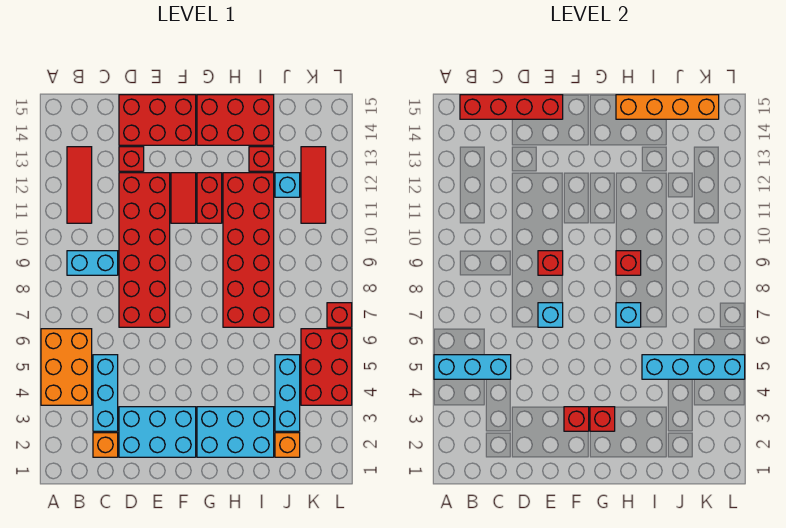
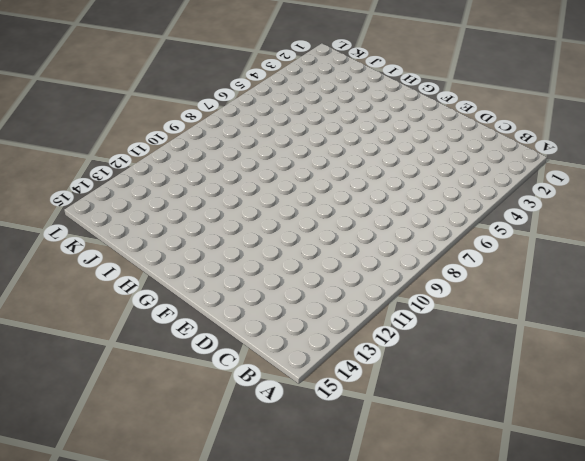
none -> orange brick A4:B6 level 1
none -> cyan brick B9:C9 level 1
none -> red tile B11:B13 level 1
none -> orange brick C2 level 1

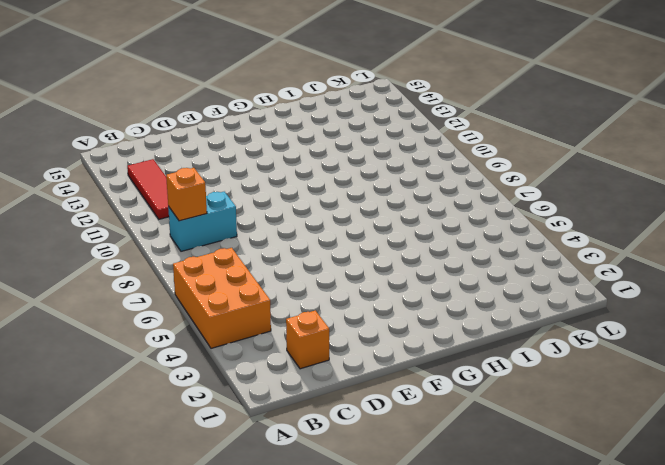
orange brick B9 level 2 -> orange brick J2 level 1
none -> cyan brick C3:C5 level 1
none -> cyan brick D2:F3 level 1
none -> red brick D7:E12 level 1
none -> red brick D13 level 1

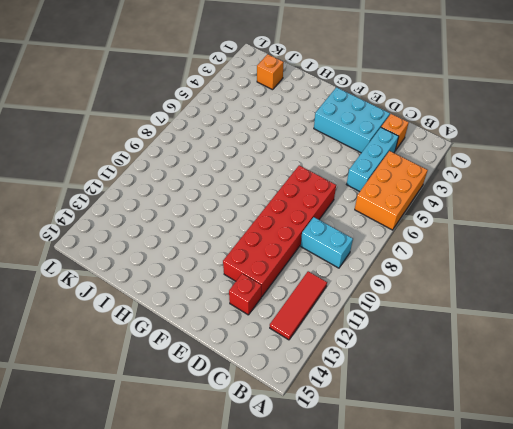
none -> red brick D14:F15 level 1
none -> red tile F11:F12 level 1
none -> cyan brick G2:I3 level 1
none -> red brick G11:G12 level 1

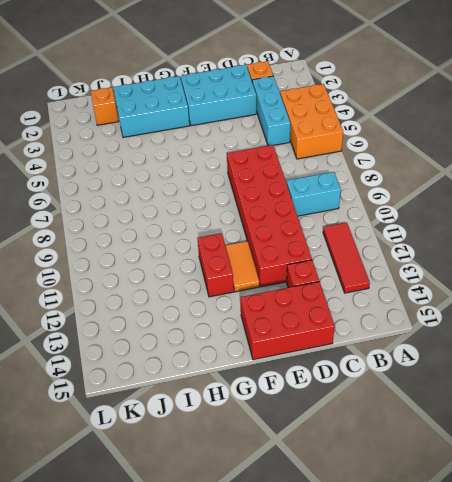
orange tile F11:F12 level 1 -> red tile F11:F12 level 1
none -> red brick G14:I15 level 1
none -> red brick H7:I12 level 1
none -> red brick I13 level 1
none -> cyan brick J3:J5 level 1

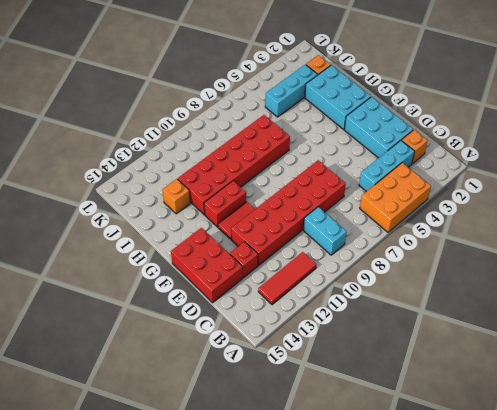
orange brick I13 level 1 -> red brick I13 level 1
none -> red brick G14:I15 level 1
none -> cyan brick J12 level 1
none -> red brick K4:L6 level 1
none -> red tile K11:K13 level 1

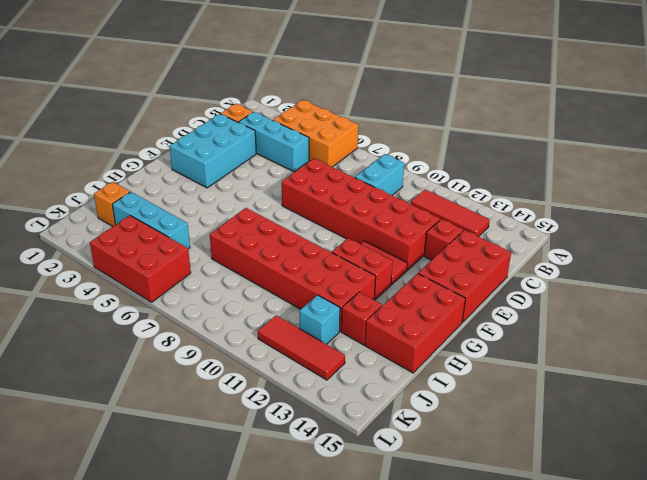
none -> cyan brick G2:I3 level 1
none -> red brick L7 level 1
none -> cyan brick A5:C5 level 2
none -> red brick B15:E15 level 2

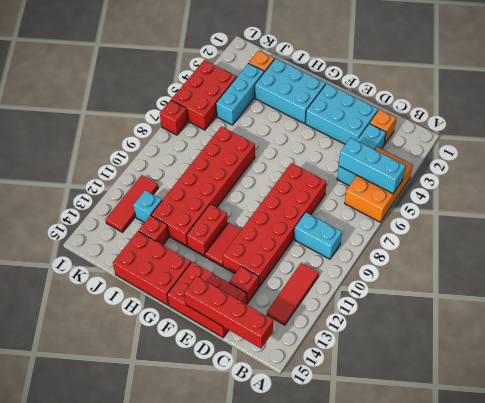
none -> cyan brick E7 level 2
none -> red brick E9 level 2
none -> red brick F3 level 2
none -> red brick G3 level 2

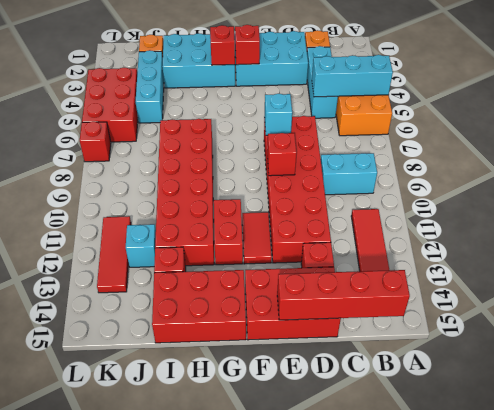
none -> cyan brick H7 level 2
none -> red brick H9 level 2
none -> orange brick H15:K15 level 2
none -> cyan brick I5:L5 level 2

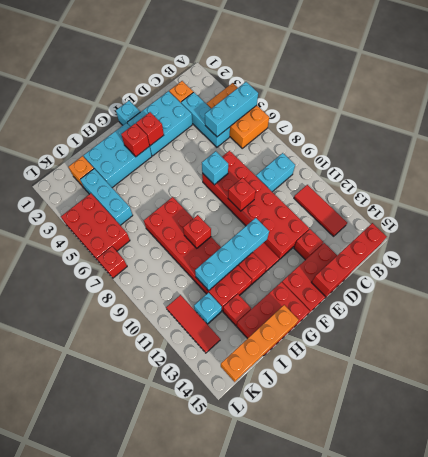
cyan brick F1 level 1 -> cyan brick H7 level 2
cyan brick F11:I11 level 2 -> cyan brick I5:L5 level 2

